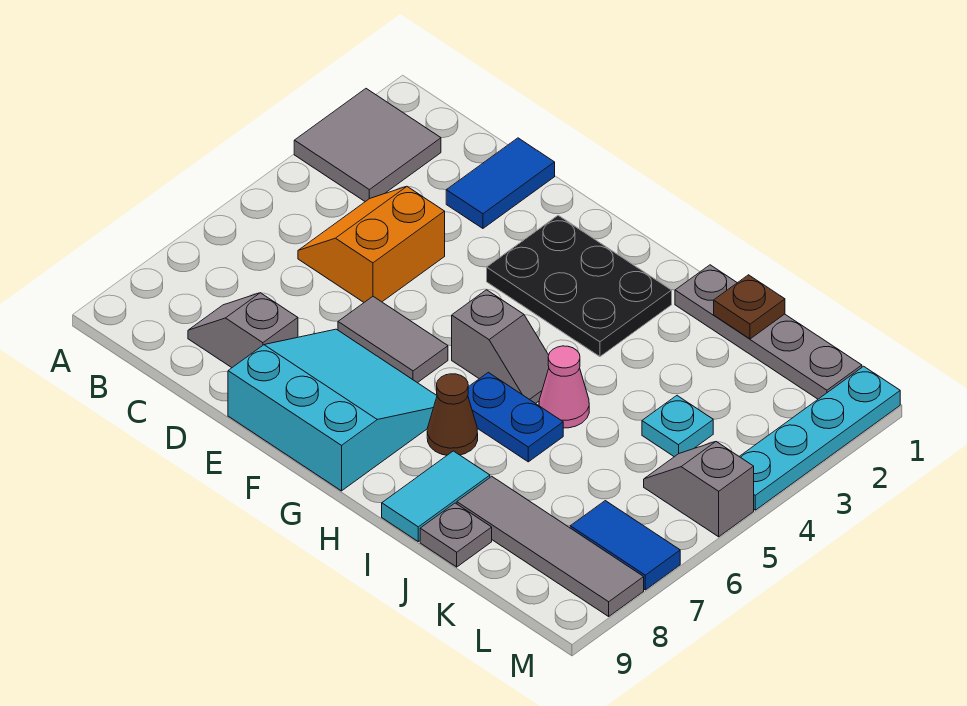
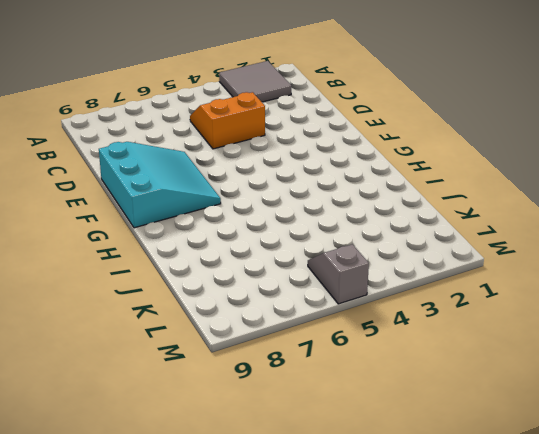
none -> grey slope C8:D8 level 1 top D
none -> blue tile D1:D2 level 1
none -> grey tile E6:F6 level 1

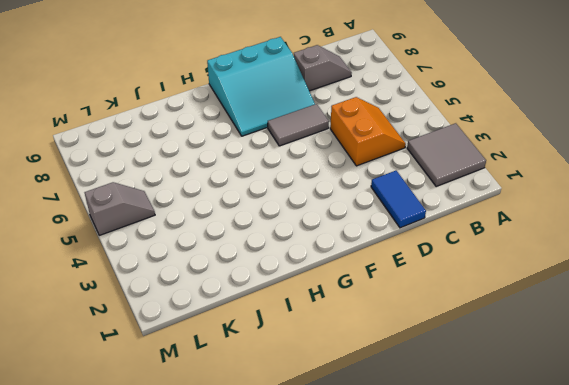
none -> black plate F2:H3 level 1
none -> grey slope G5:H5 level 1 top G
none -> blue plate H6:I6 level 1

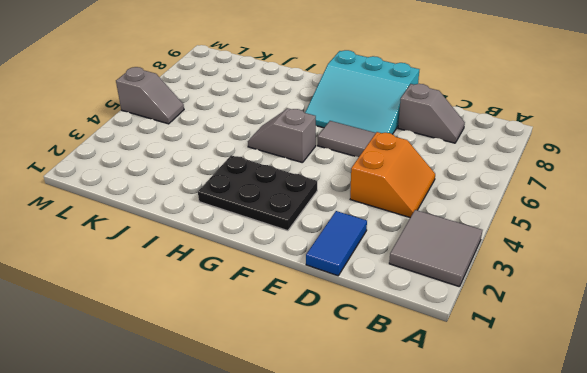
none -> blue plate H6:I6 level 1
none -> brown cone H7 level 1
none -> grey plate I1:L1 level 1

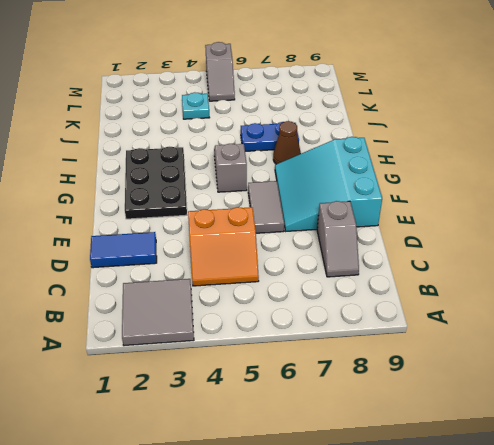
blue plate I6:I7 level 1 -> blue plate H6:I6 level 1
none -> grey plate I1:L1 level 1
none -> pink cone I5 level 1
none -> cyan tile I8:I9 level 1

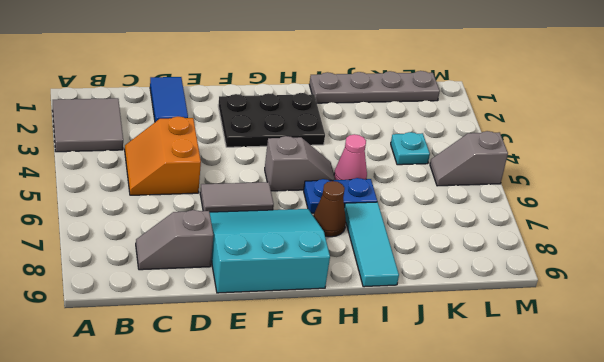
cyan tile I7:I9 level 1 -> cyan tile I8:I9 level 1
none -> grey tile J8:M8 level 1
none -> grey plate J9 level 1
none -> blue tile L7:M7 level 1

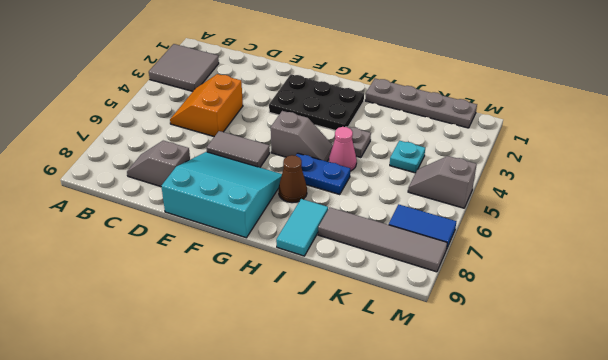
grey plate I4 level 1 -> grey plate J9 level 1
none -> blue tile D1:D2 level 1
none -> cyan plate M1:M4 level 1
none -> brown plate J1 level 2

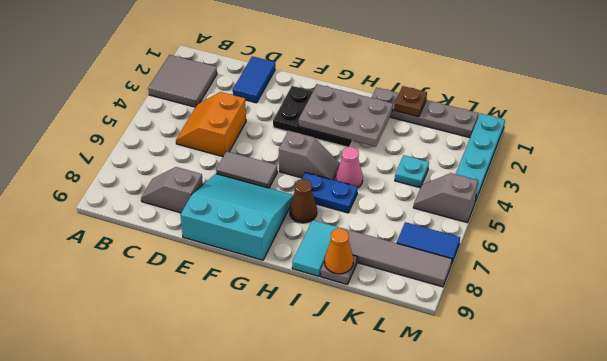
grey plate G2:I3 level 2 -> none
orange cone J9 level 2 -> none

